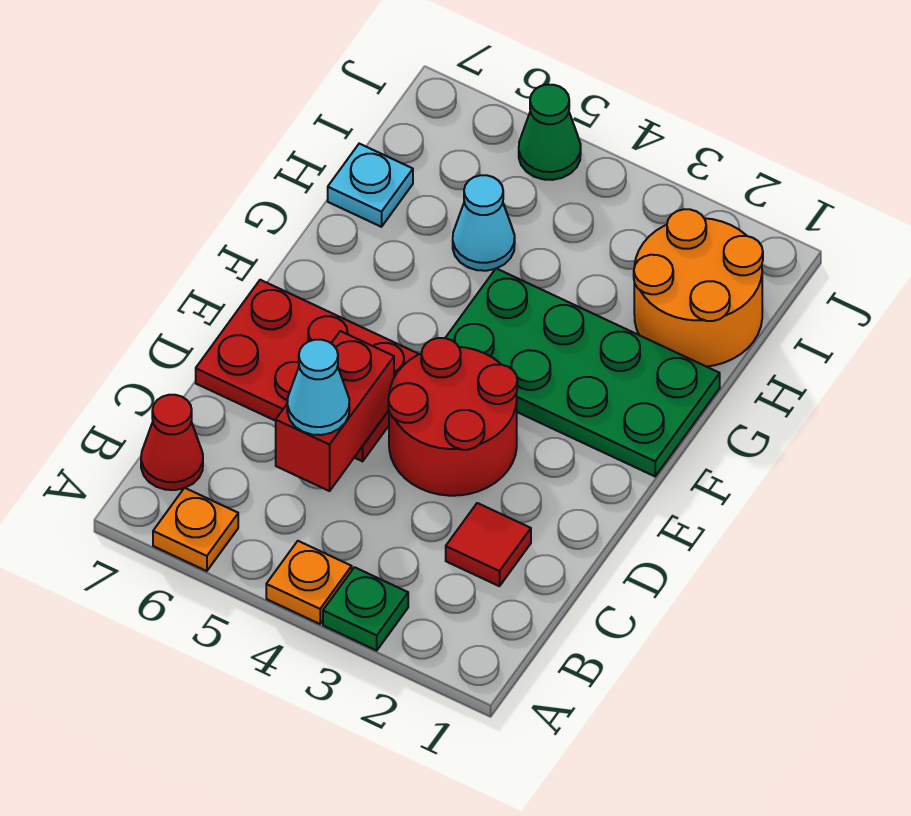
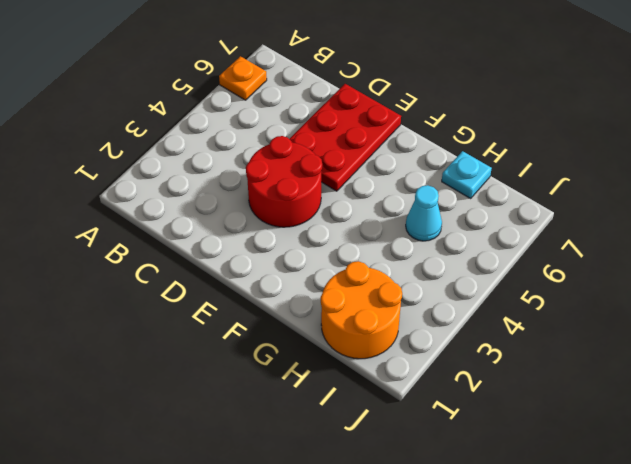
none -> green plate A3 level 1
none -> orange plate A4 level 1
none -> red cone B7 level 1

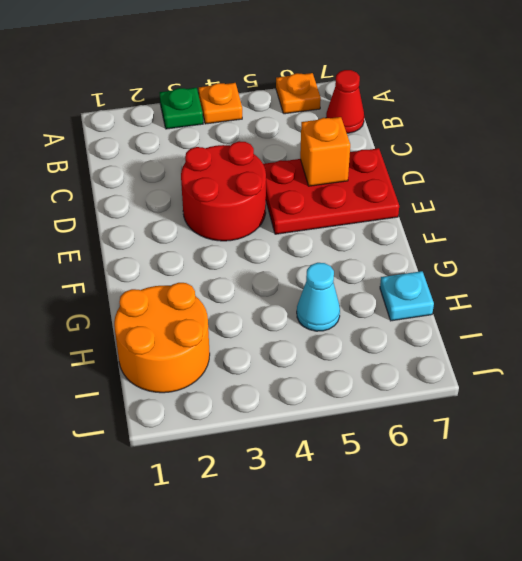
orange brick D6 level 2 -> none
none -> red tile C2 level 1
none -> green plate F1:G4 level 1
none -> green cone J5 level 1

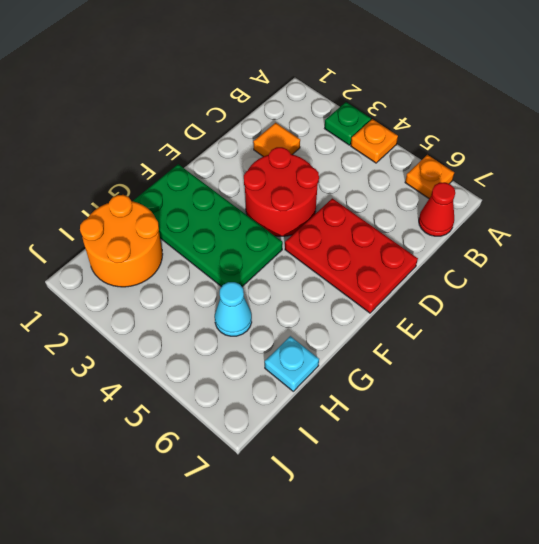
orange tile C2 level 1 -> red tile C2 level 1
none -> green cone J5 level 1
none -> red brick C5:D5 level 2
none -> cyan cone C5 level 3

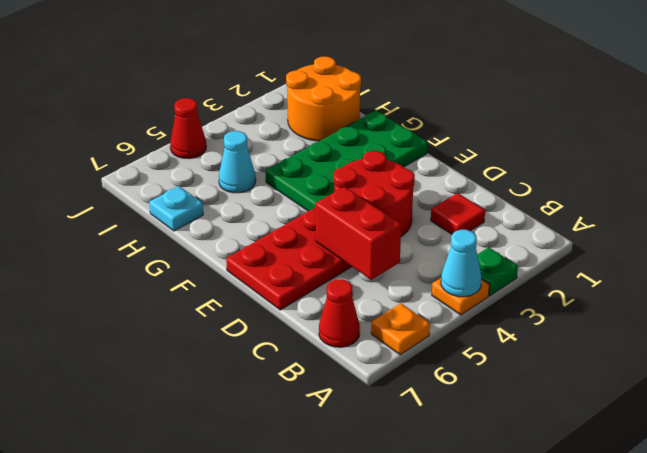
cyan cone A4 level 2 -> cyan cone C5 level 3
red cone J5 level 1 -> green cone J5 level 1

